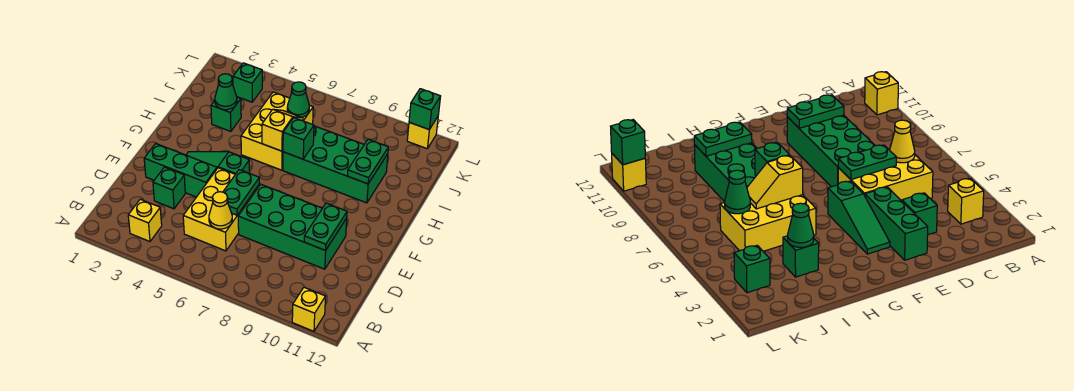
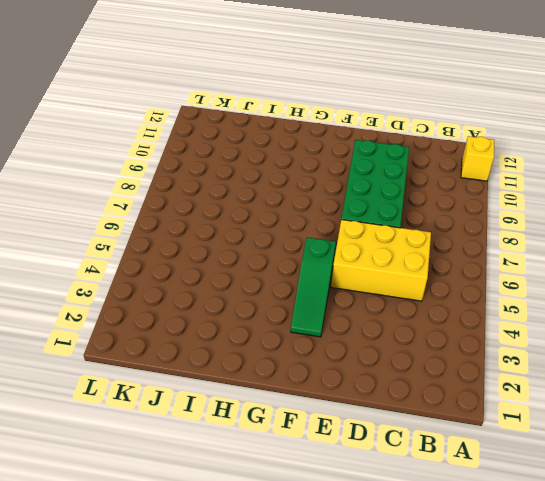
none -> yellow brick B3 level 1
none -> green brick D3 level 1
none -> green brick E2:E4 level 1

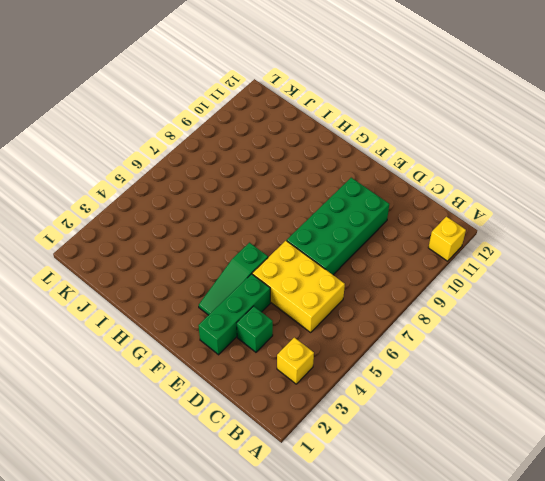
none -> yellow brick H5:J6 level 1
none -> green brick H7:I10 level 1
none -> green brick I3 level 1

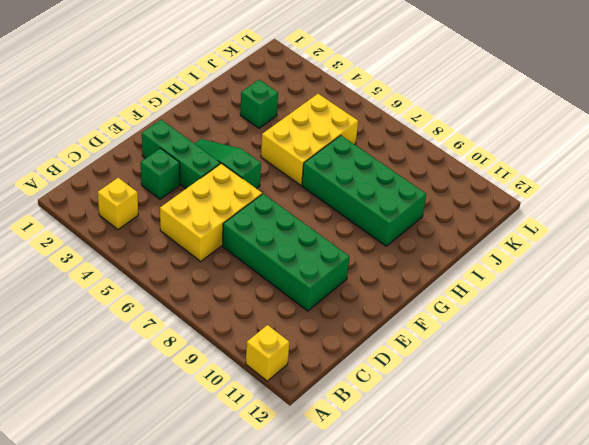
none -> green brick K3 level 1
none -> yellow brick L11 level 1
none -> yellow cone C6 level 2

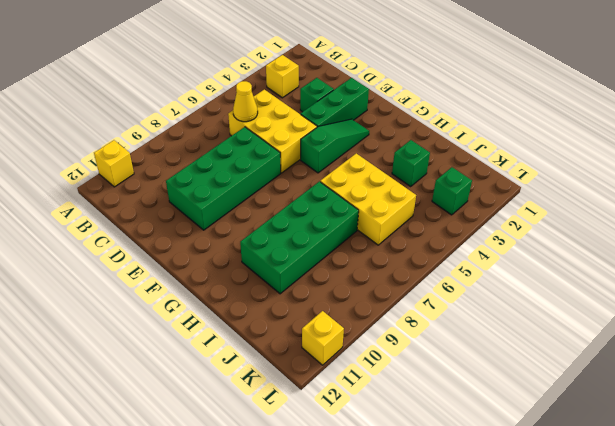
none -> green plate D6:E6 level 2
none -> green plate D10:E10 level 2
none -> yellow slope H6:I6 level 2 top H

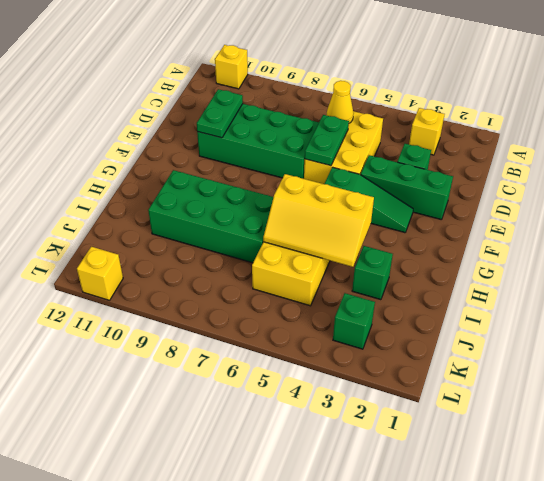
yellow slope H4:I6 level 2 top H -> yellow slope H6:I6 level 2 top H
none -> green brick H7 level 2
none -> green plate H10:I10 level 2
none -> green cone I3 level 2

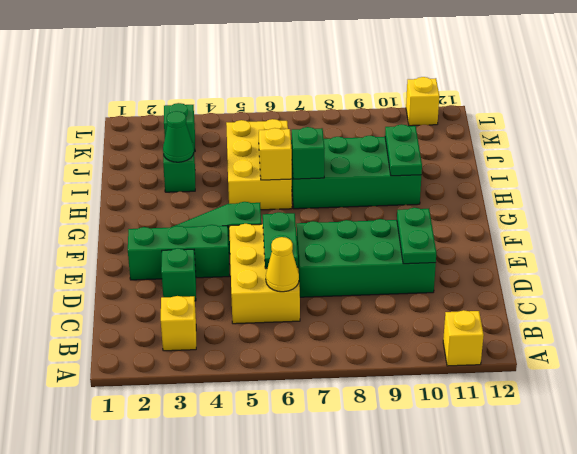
none -> green cone J6 level 2
none -> green brick L11 level 2

